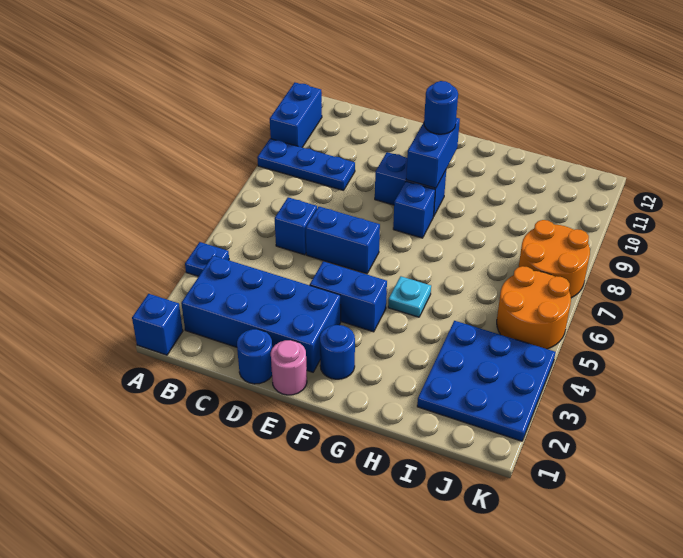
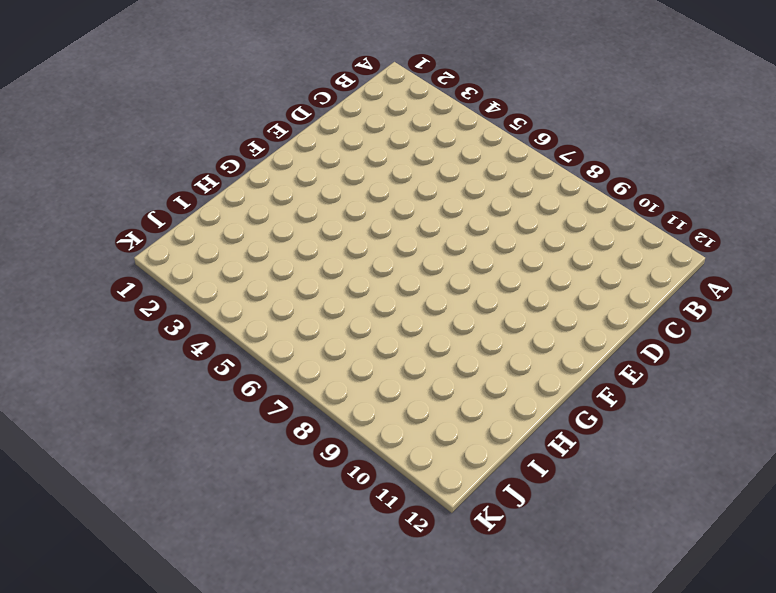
none -> blue brick A1 level 1
none -> blue plate A4 level 1
none -> blue plate A9:C9 level 1

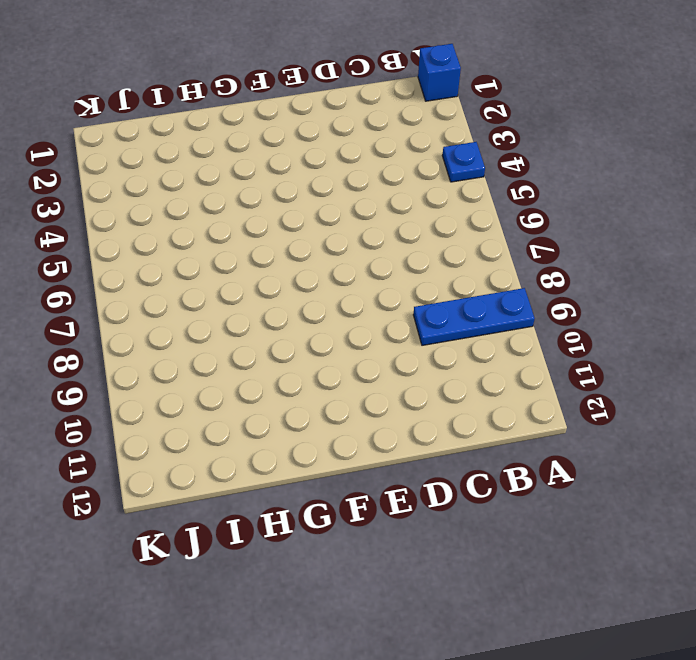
none -> blue brick A10:A11 level 1
none -> blue brick B2:E3 level 1
none -> blue brick C6 level 1

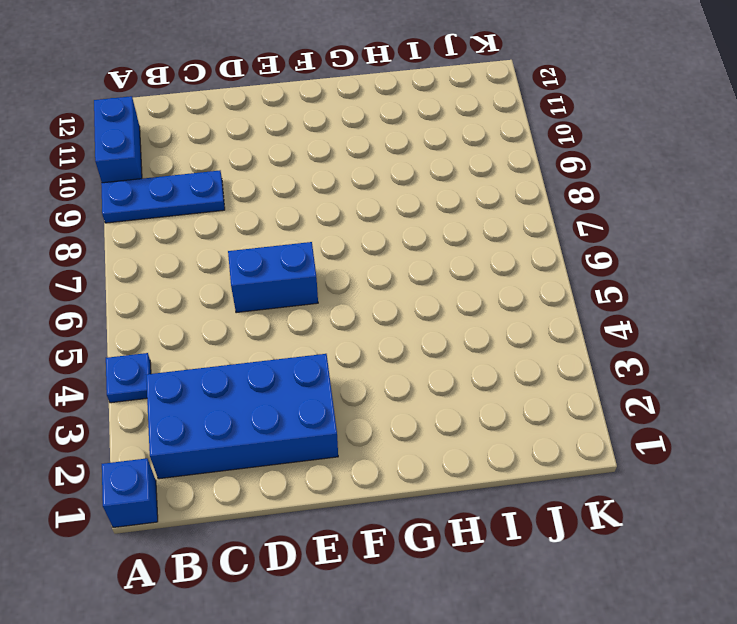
none -> blue brick C6 level 1
none -> blue round brick D1 level 1
none -> pink round brick E1 level 1

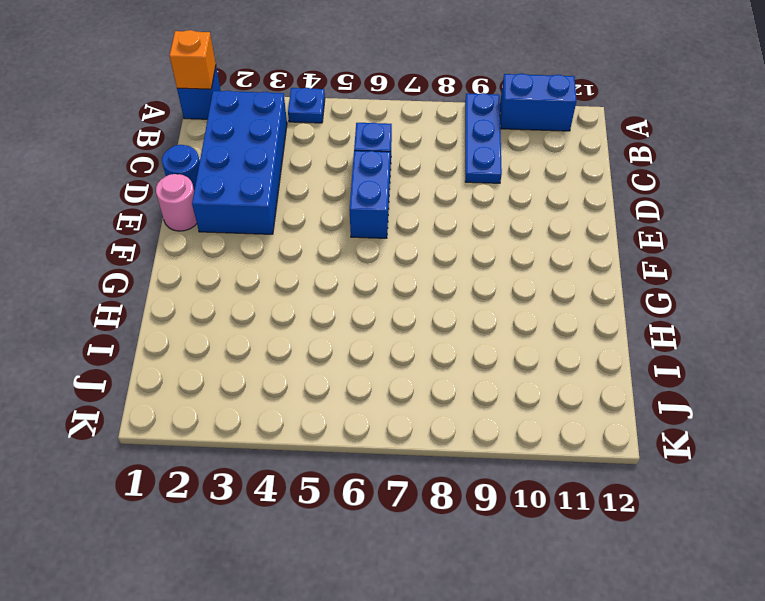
orange brick A1 level 2 -> none
none -> blue brick E4:F4 level 1
none -> blue brick E9:F9 level 1
none -> blue round brick F2 level 1

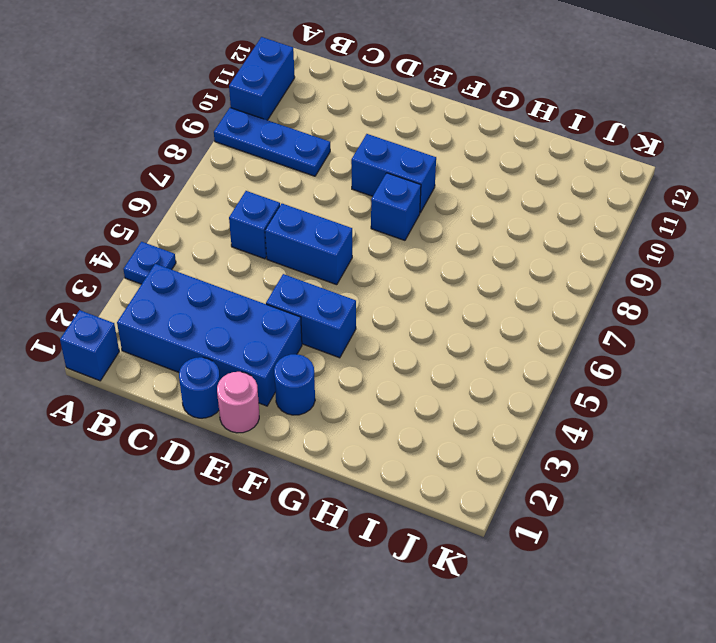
none -> cyan plate G5 level 1
none -> blue plate I2:K4 level 1
none -> orange round brick J5:K6 level 1

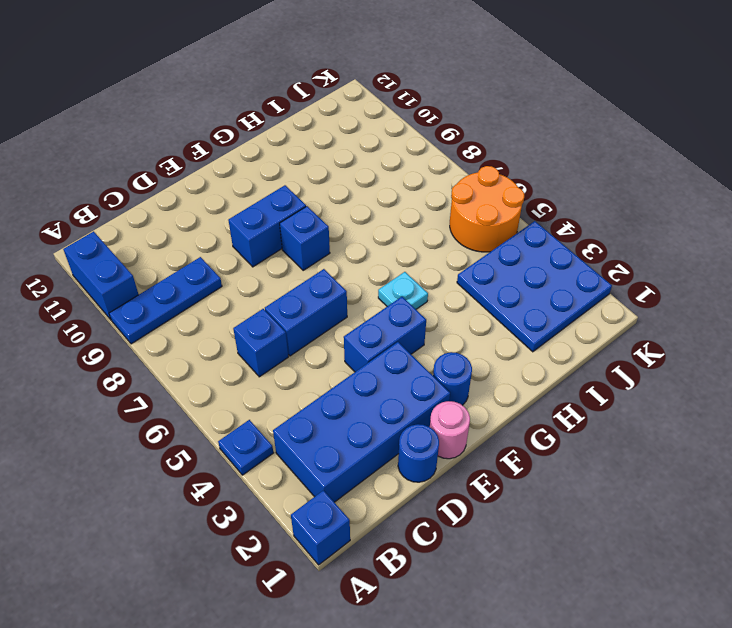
none -> orange round brick J7:K8 level 1
none -> blue brick F9:F10 level 2
none -> blue round brick F10 level 3

